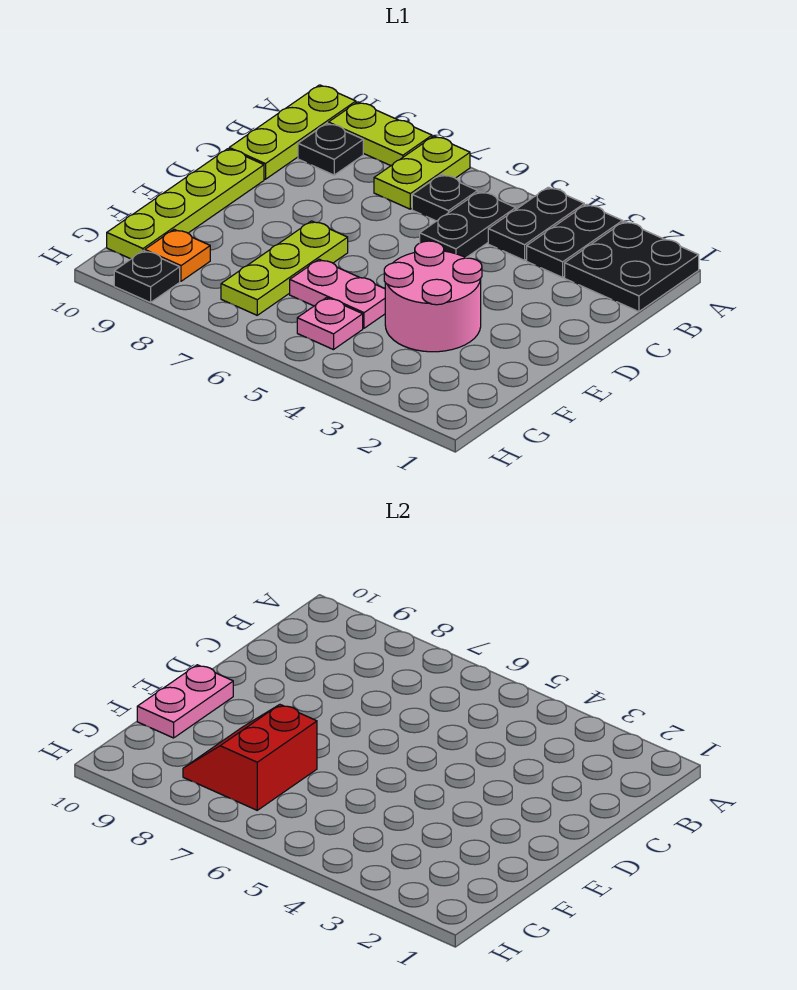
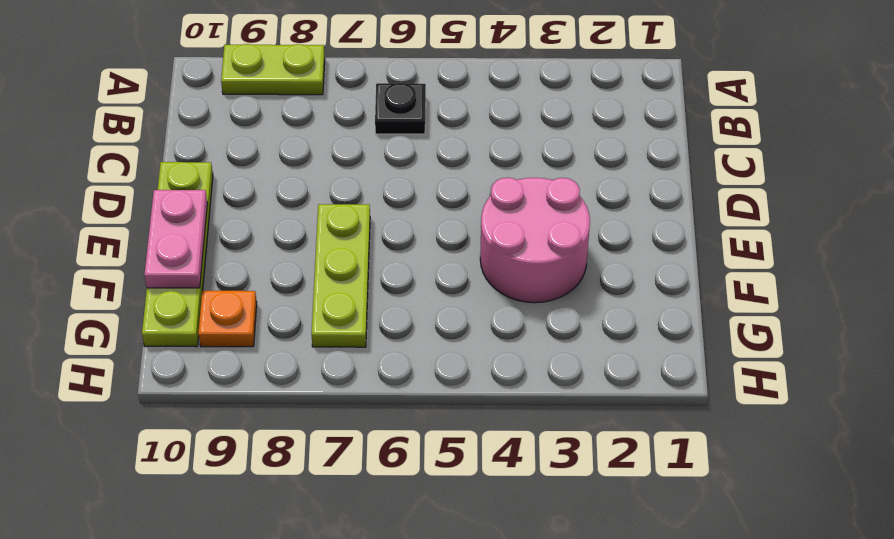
none -> black plate A1:B2 level 1
none -> black plate A3:B3 level 1
none -> black plate A4:B4 level 1

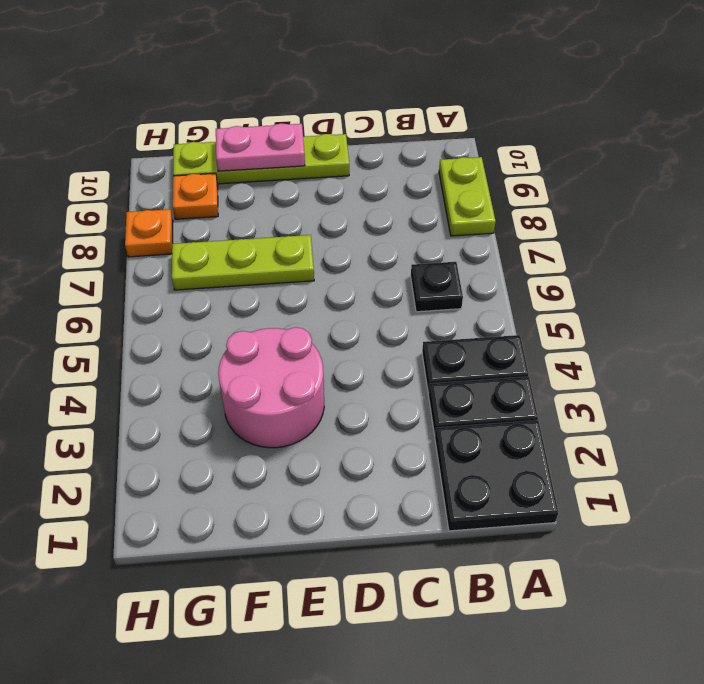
orange plate H8 level 1 -> none
none -> lime plate A7:B7 level 1
none -> lime plate A10:C10 level 1
none -> black plate B5:C5 level 1

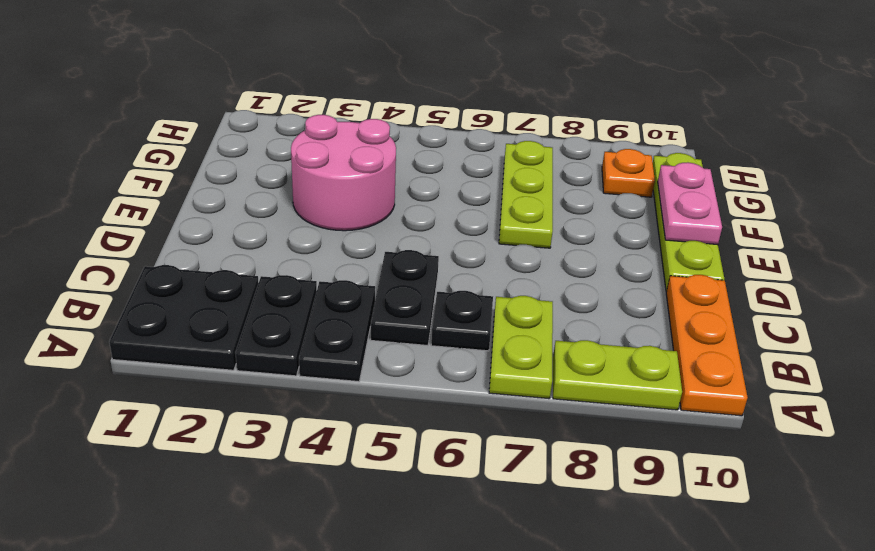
orange plate A10:C10 level 1 -> lime plate A10:C10 level 1
none -> black plate B9 level 1
none -> pink plate F5:F6 level 1
none -> pink plate G5 level 1

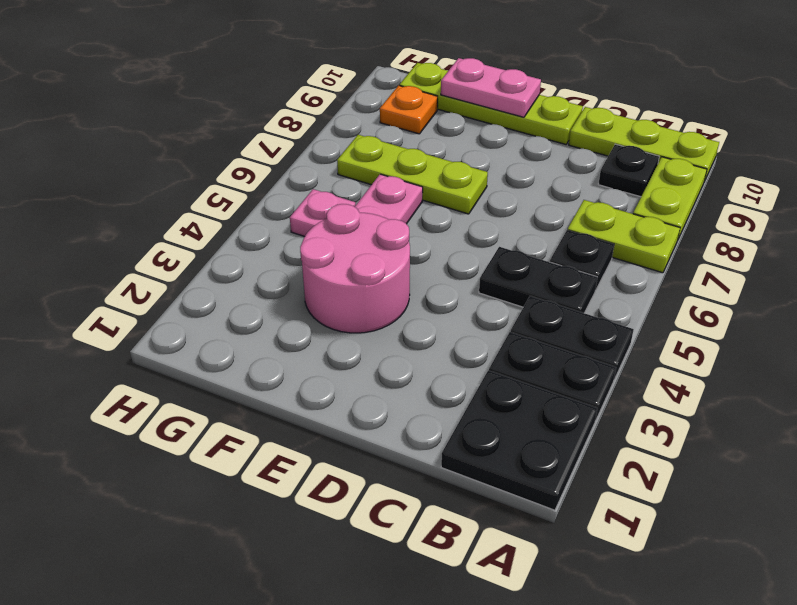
none -> black plate H9 level 1
none -> red slope F7:G8 level 2 top 7

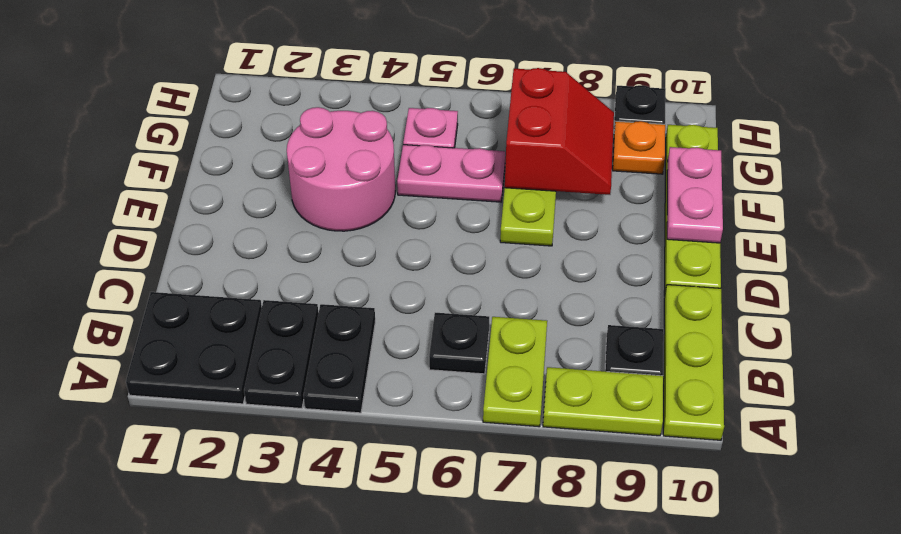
none -> black plate B5:C5 level 1

